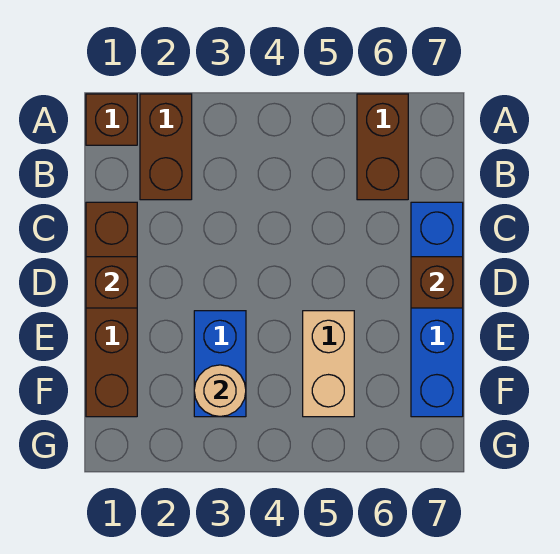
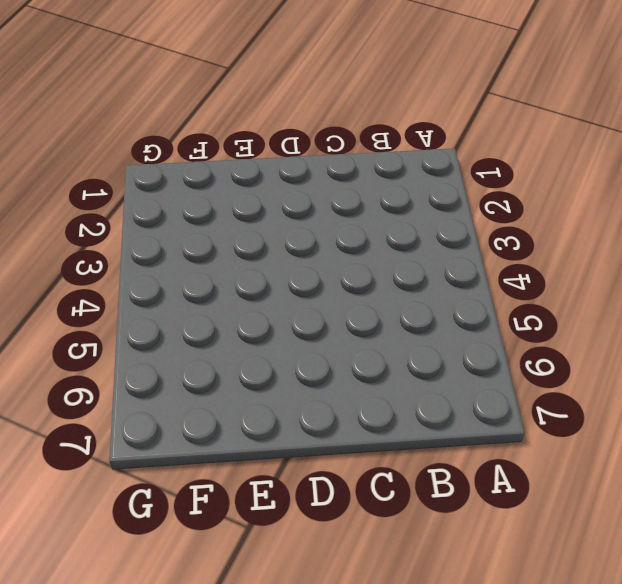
none -> brown brick A1 level 1
none -> brown brick A2:B2 level 1

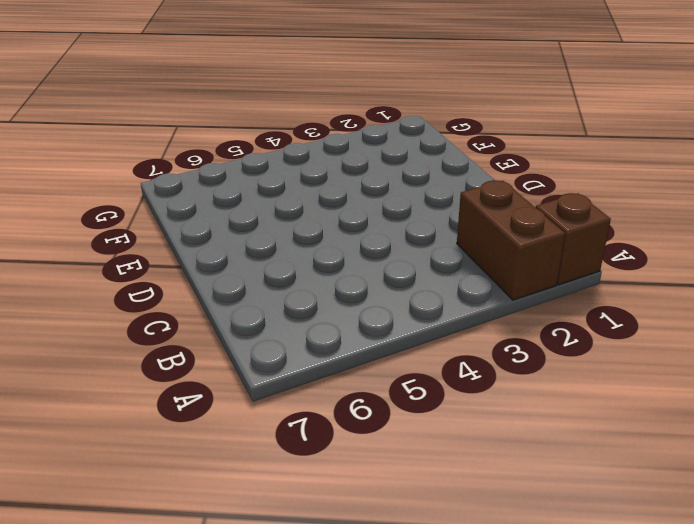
none -> brown brick A6:B6 level 1
none -> brown brick C1:F1 level 1

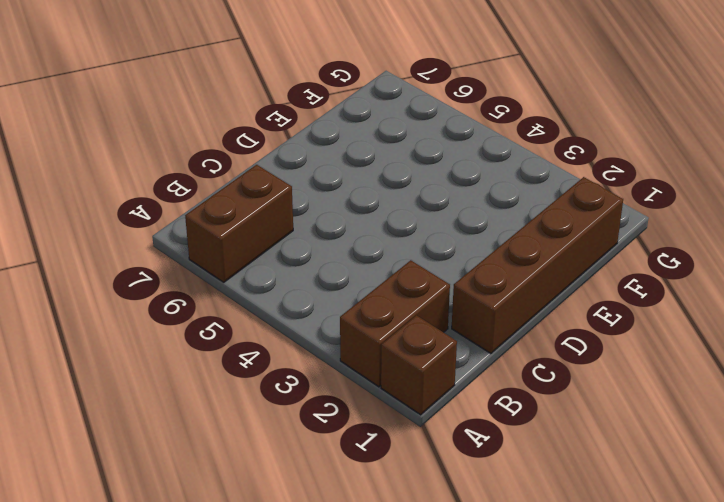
none -> blue brick C7:F7 level 1
none -> blue brick E3:F3 level 1

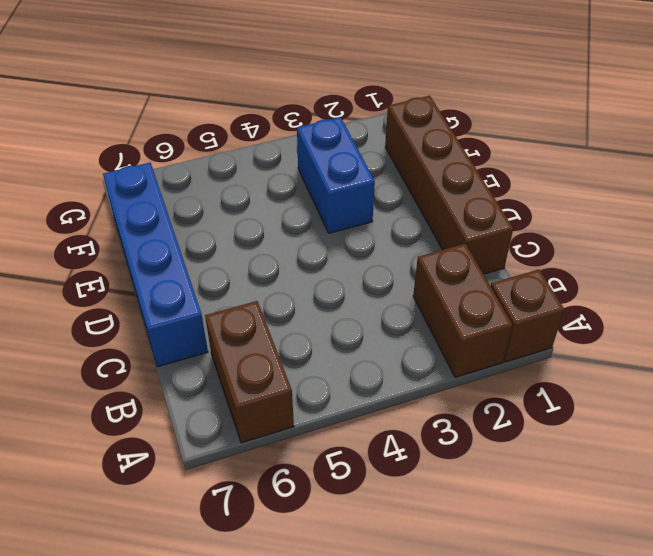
none -> tan brick E5:F5 level 1
none -> brown brick D1 level 2

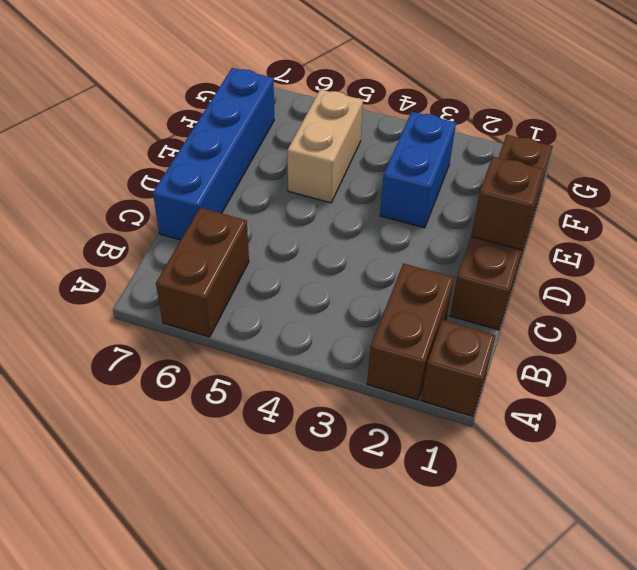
none -> brown brick D7 level 2
none -> tan round brick F3 level 2

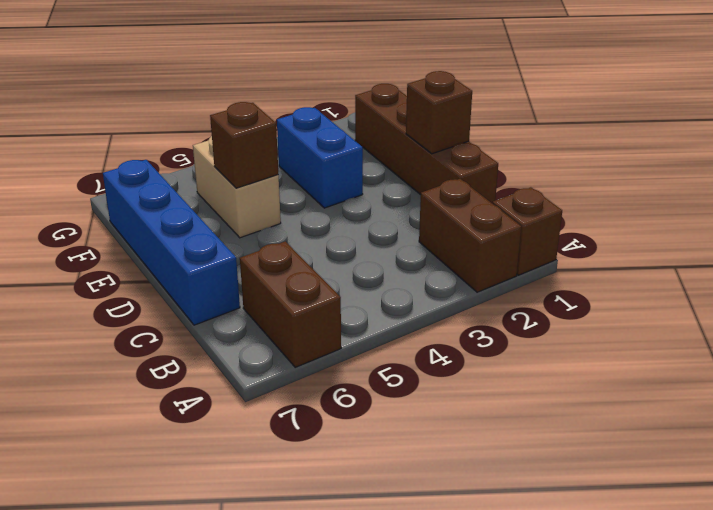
brown brick E5 level 2 -> brown brick D7 level 2
none -> tan round brick F3 level 2

